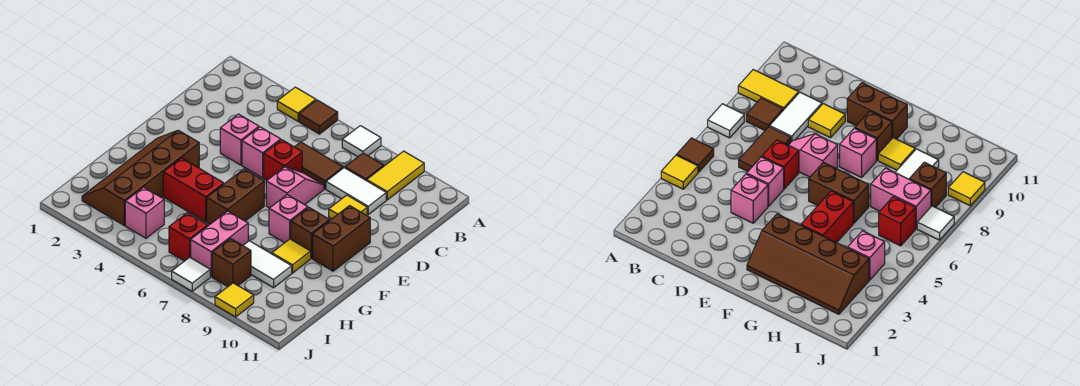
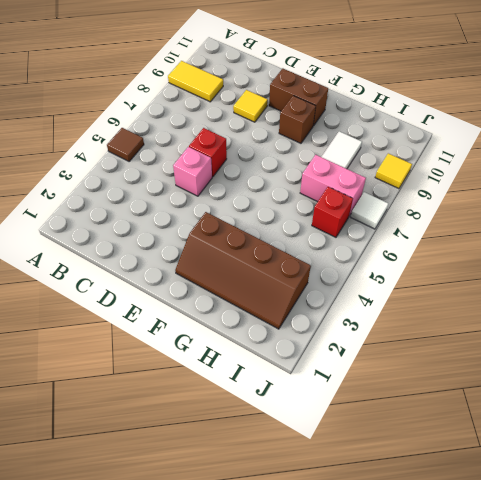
none -> yellow tile A4 level 1
none -> white tile A7 level 1
none -> brown tile B8 level 1

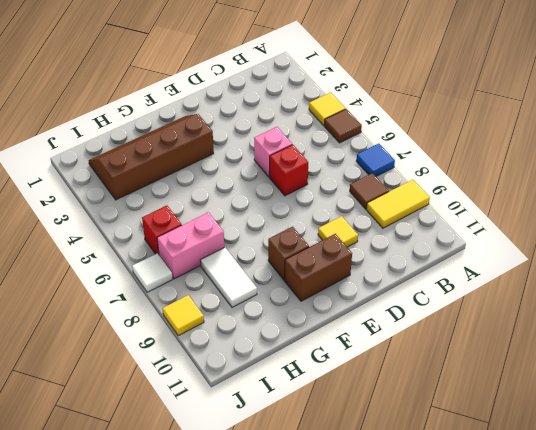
blue tile A7 level 1 -> white tile A7 level 1
none -> brown tile C6:C7 level 1
none -> white tile C8:C9 level 1
none -> pink brick D4 level 1

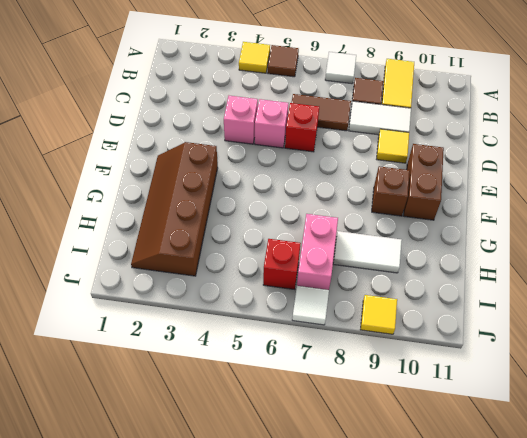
none -> pink slope D7:E7 level 1 top E
none -> brown brick F6:G6 level 1
none -> pink brick F8 level 1

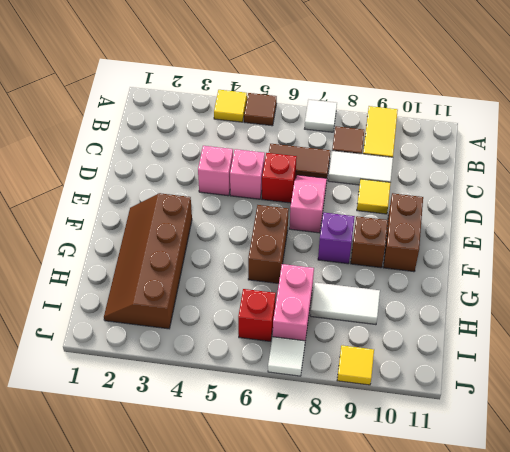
purple brick F8 level 1 -> pink brick F8 level 1
none -> red brick G4:G5 level 1
none -> yellow tile G9 level 1
none -> pink brick I4 level 1

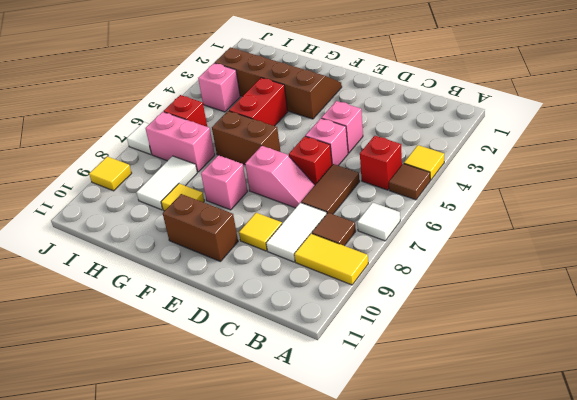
red brick B5 level 1 -> none
none -> brown brick F9 level 1
none -> brown brick I8 level 1

